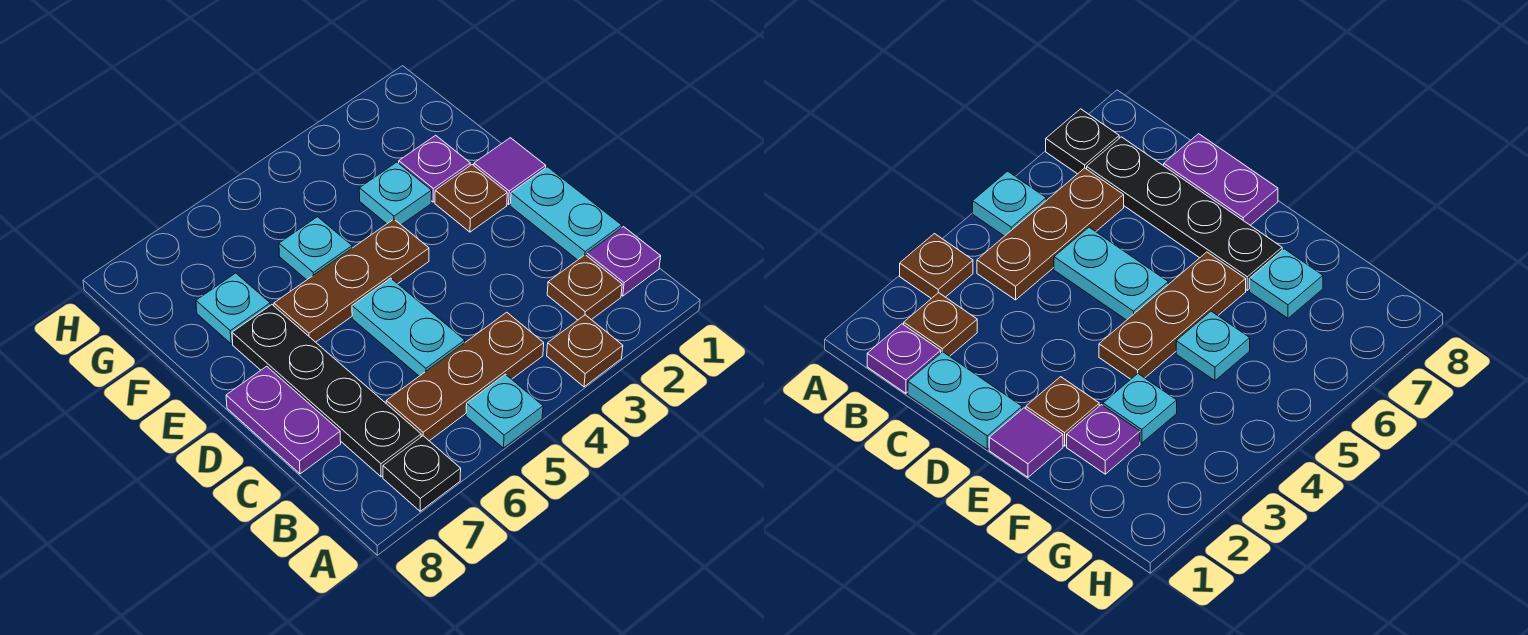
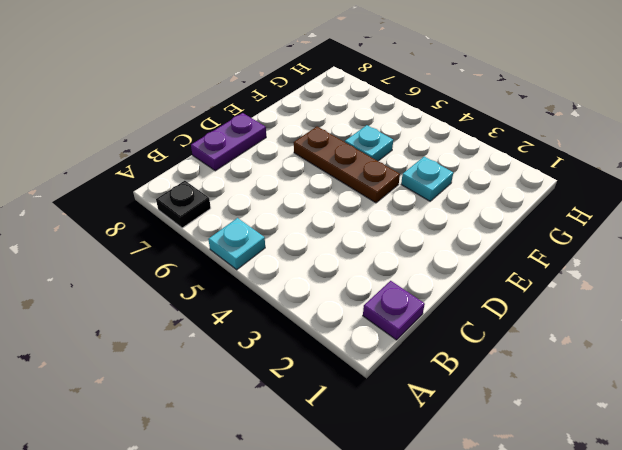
none -> brown plate A3 level 1
none -> brown plate B2 level 1
none -> brown plate B4:B6 level 1

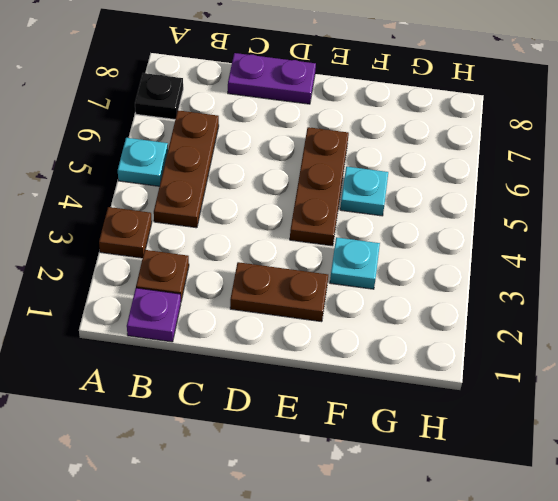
brown plate D2:E2 level 1 -> brown plate E2 level 1
none -> black plate B7:E7 level 1
none -> cyan plate C1:D1 level 1
none -> cyan plate C5:D5 level 1

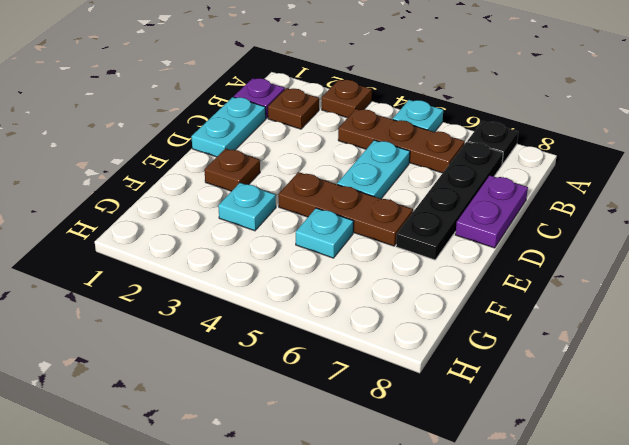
none -> purple tile E1 level 1
none -> purple plate F2 level 1
none -> cyan plate F7 level 1

